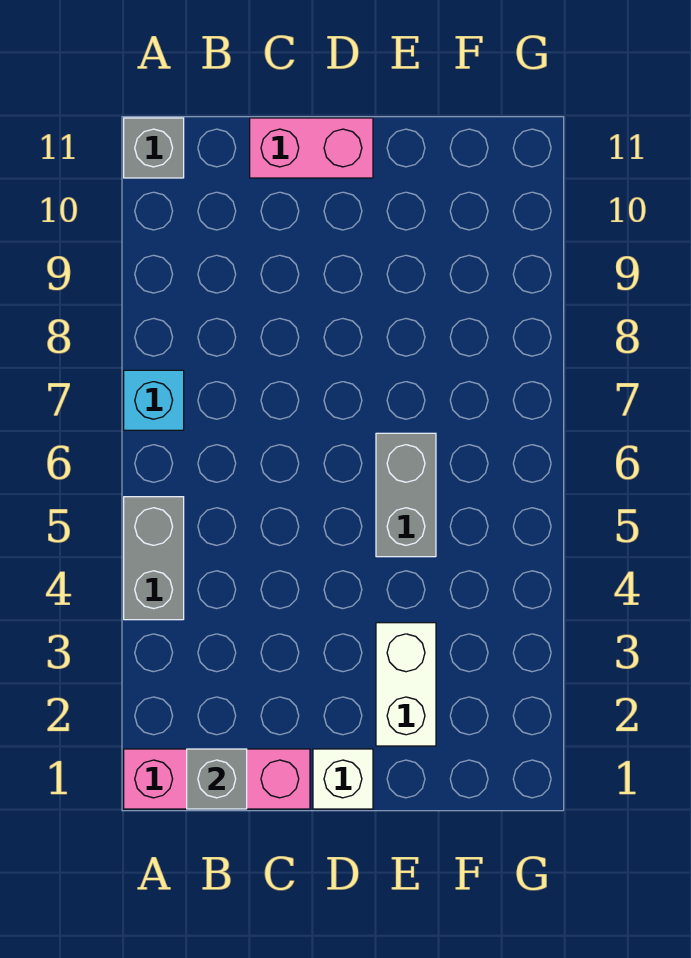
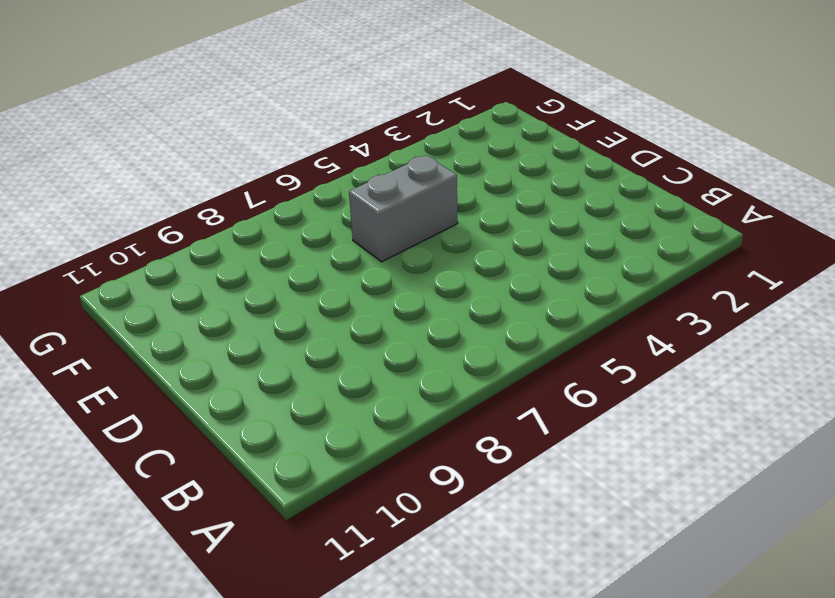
none -> pink brick A1:C1 level 1
none -> grey brick A4:A5 level 1

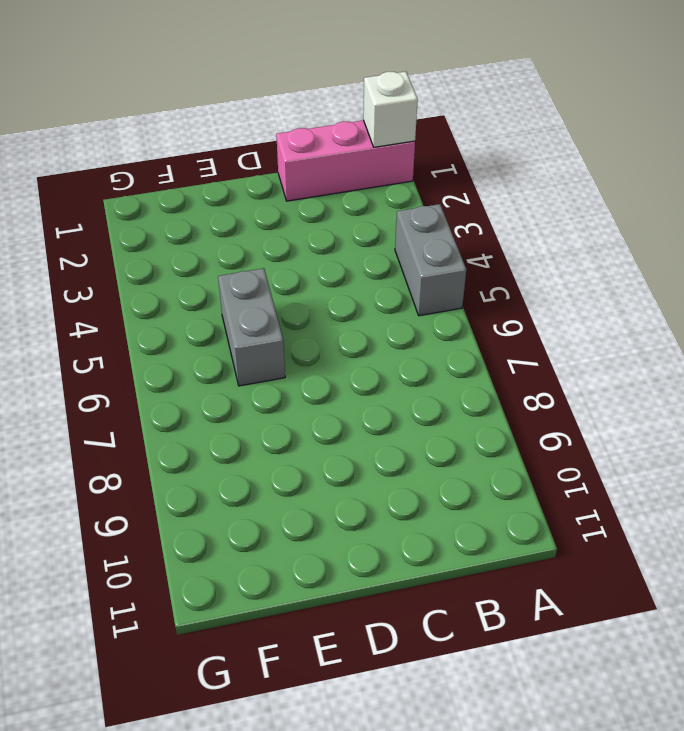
white brick A1 level 2 -> white brick D1 level 1
none -> cyan brick A7 level 1
none -> grey brick A11 level 1

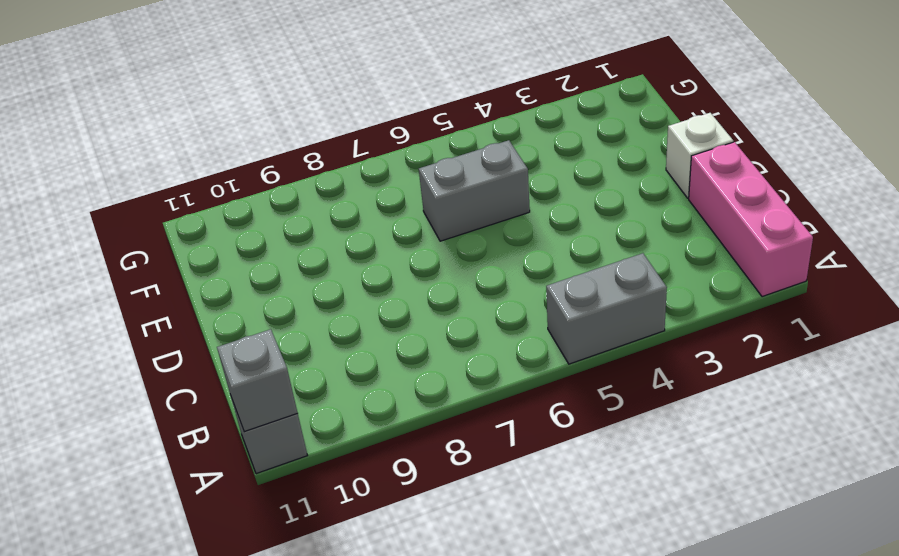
grey brick A11 level 2 -> grey brick B1 level 2
none -> cyan brick A7 level 1
none -> pink brick C11:D11 level 1

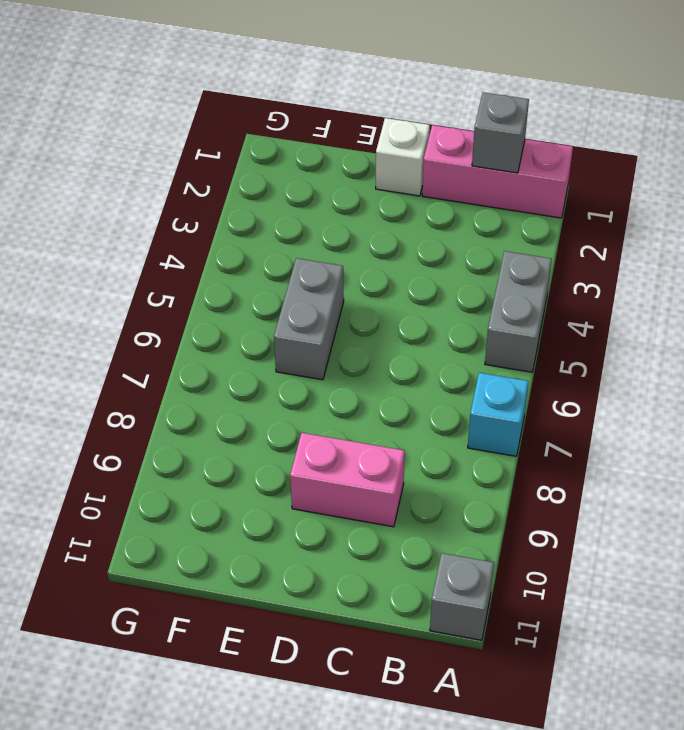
pink brick C9:D9 level 1 -> pink brick C11:D11 level 1
none -> white brick E2:E3 level 1

